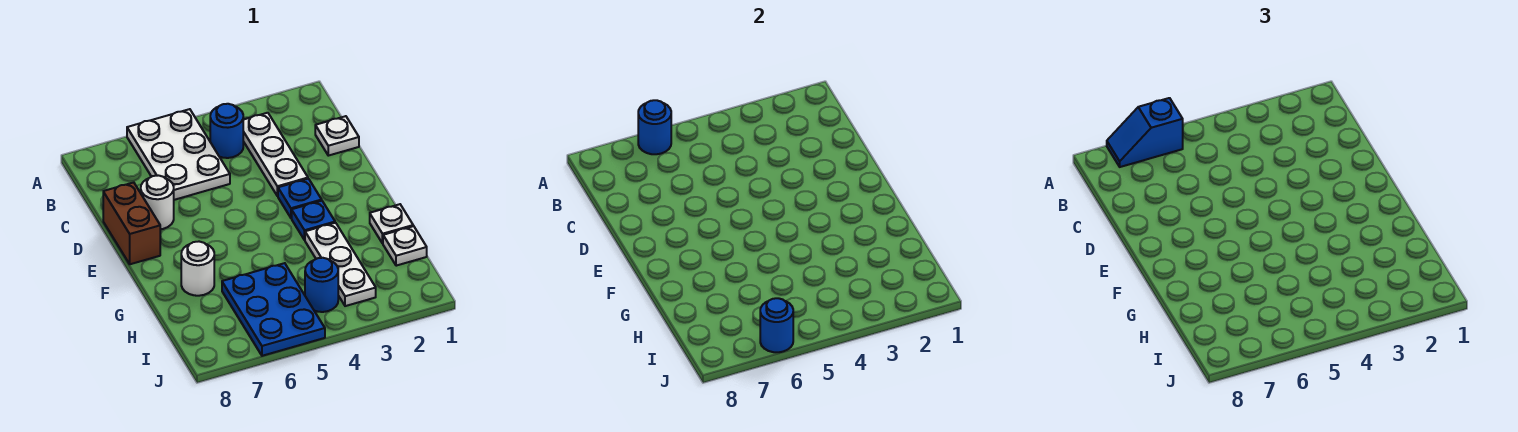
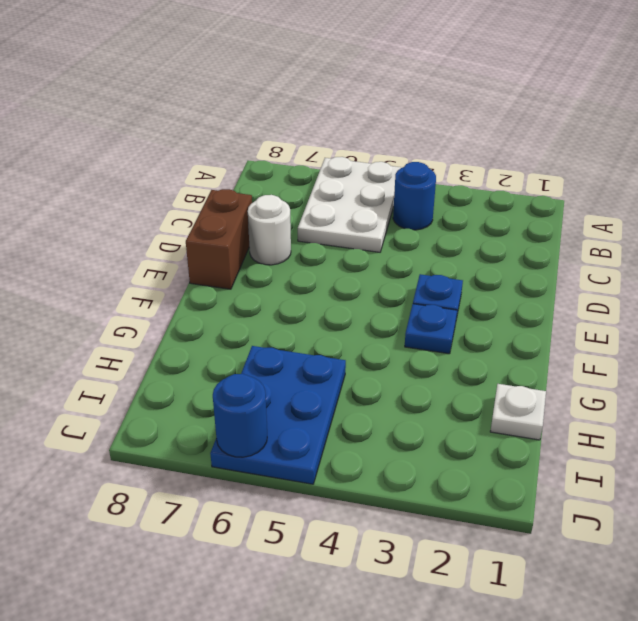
none -> white plate B3:D3 level 1
none -> white plate C1 level 1
none -> white plate G1 level 1

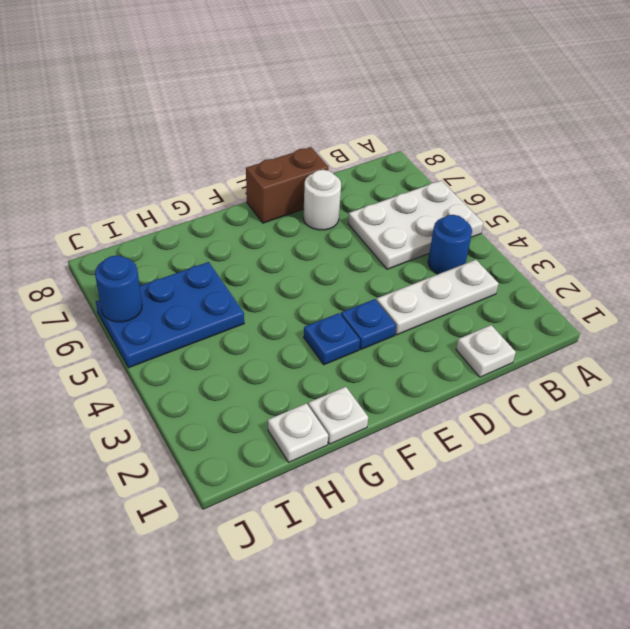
none -> white plate G3:I3 level 1
none -> white round brick G7 level 1
none -> blue round brick I4 level 1

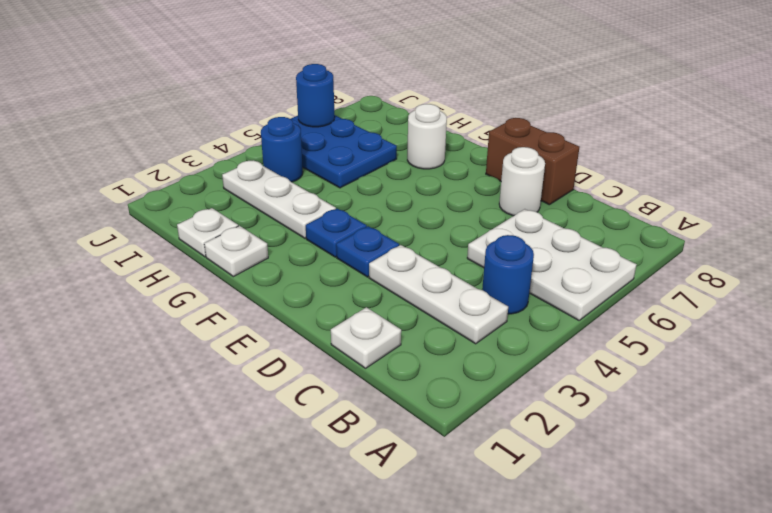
none -> blue round brick A6 level 2
none -> blue slope A6:A7 level 3 top 6

